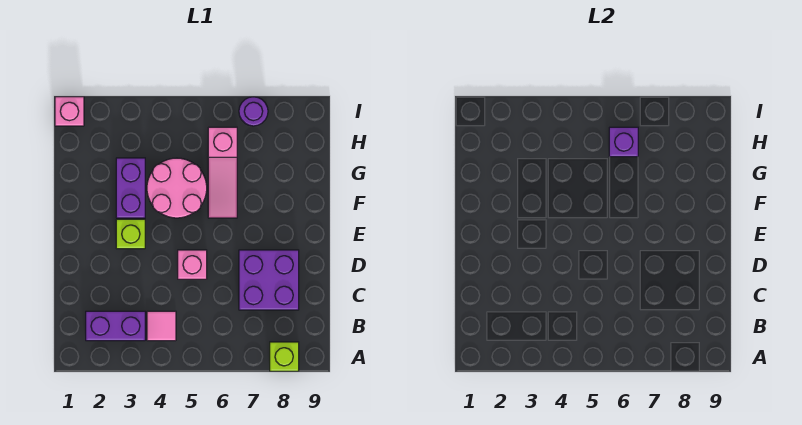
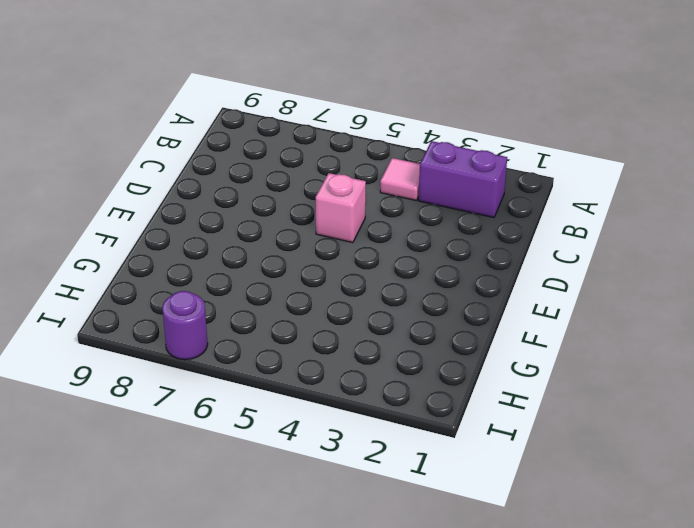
none -> lime brick A8 level 1
none -> purple brick C7:D8 level 1
none -> lime brick E3 level 1

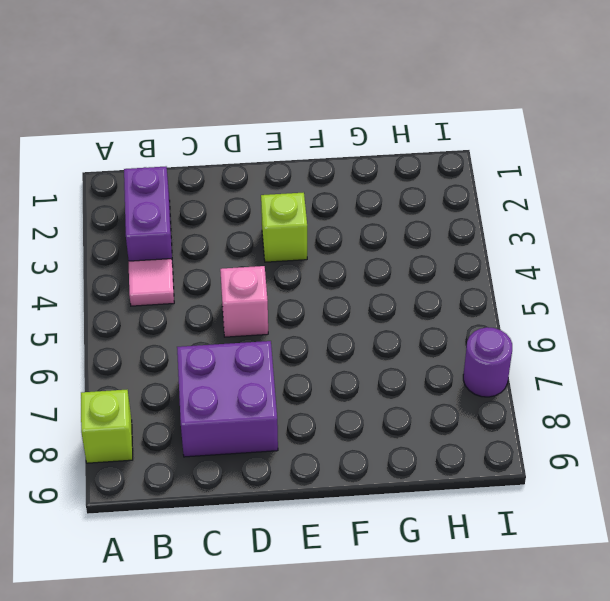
none -> purple brick F3:G3 level 1
none -> pink round brick F4:G5 level 1
none -> pink slope F6:H6 level 1 top H

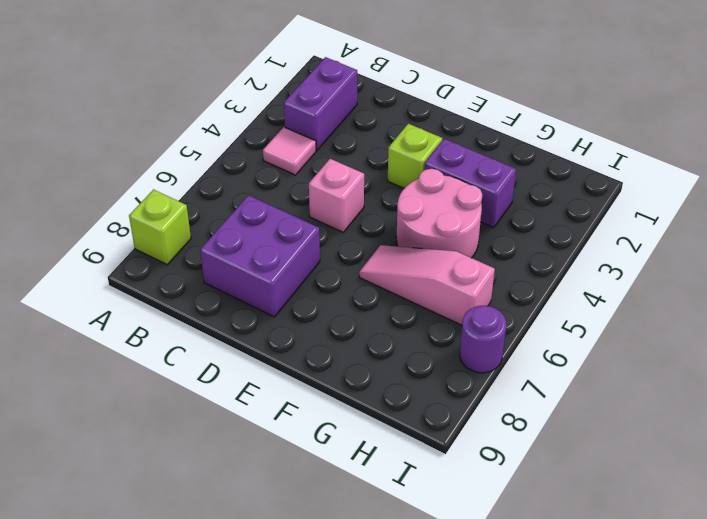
none -> pink brick I1 level 1
none -> purple brick H6 level 2

